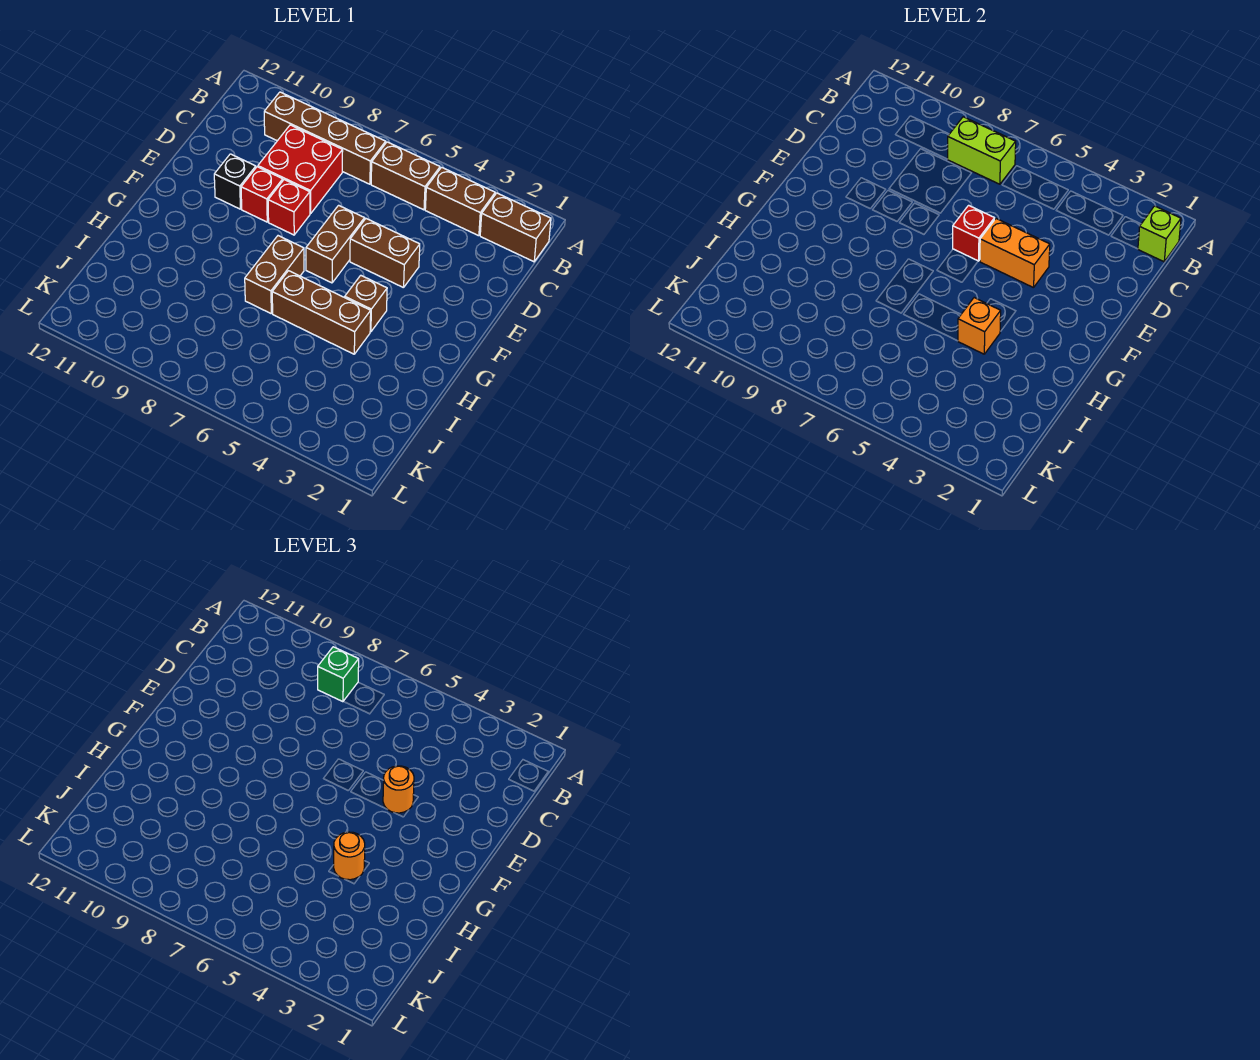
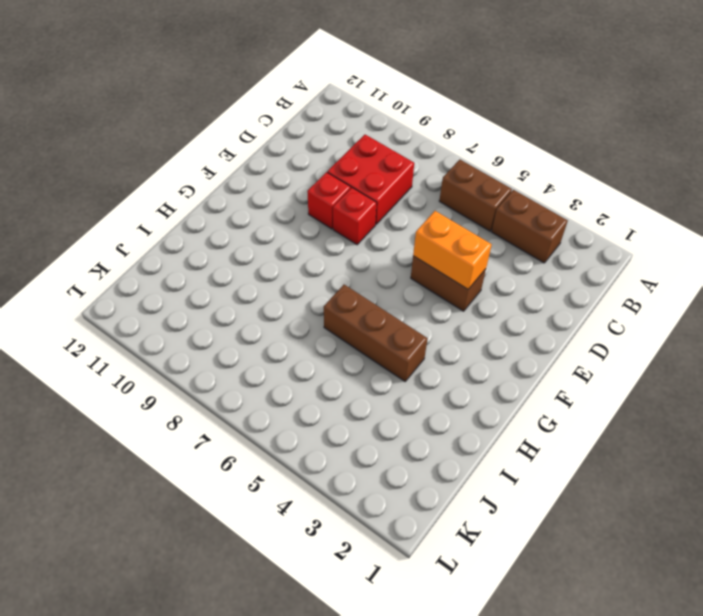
none -> brown brick B1:B2 level 1
none -> brown brick B7:B10 level 1
none -> brown brick E6:F6 level 1

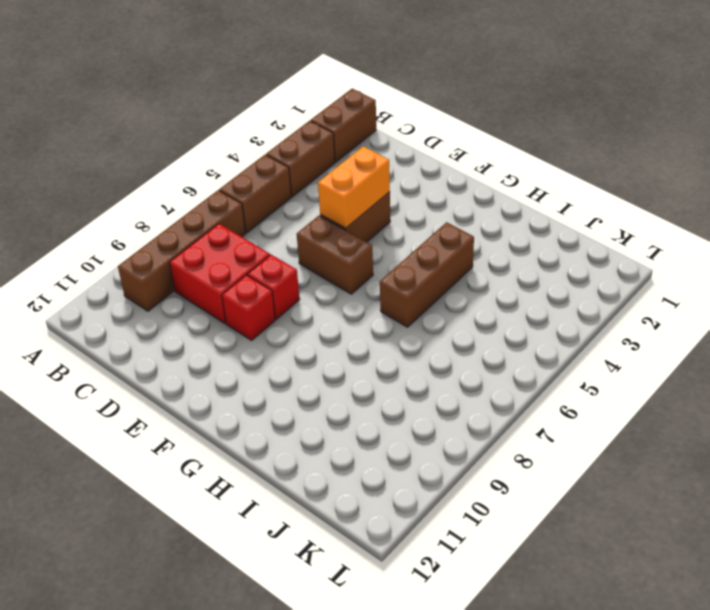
none -> black brick E10 level 1
none -> brown brick G4 level 1
none -> brown brick G7:H7 level 1

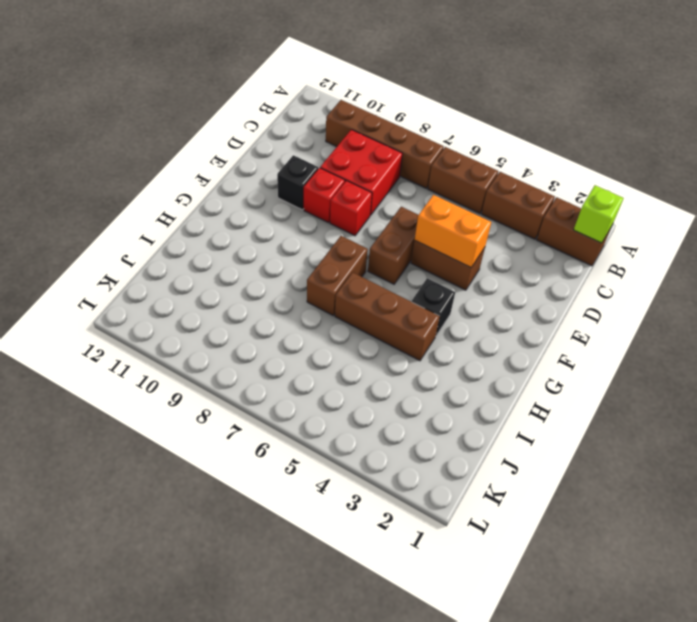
black brick G4 level 1 -> brown brick G4 level 1
none -> lime brick B7:B8 level 2
none -> red brick E6 level 2
none -> orange brick H4 level 2

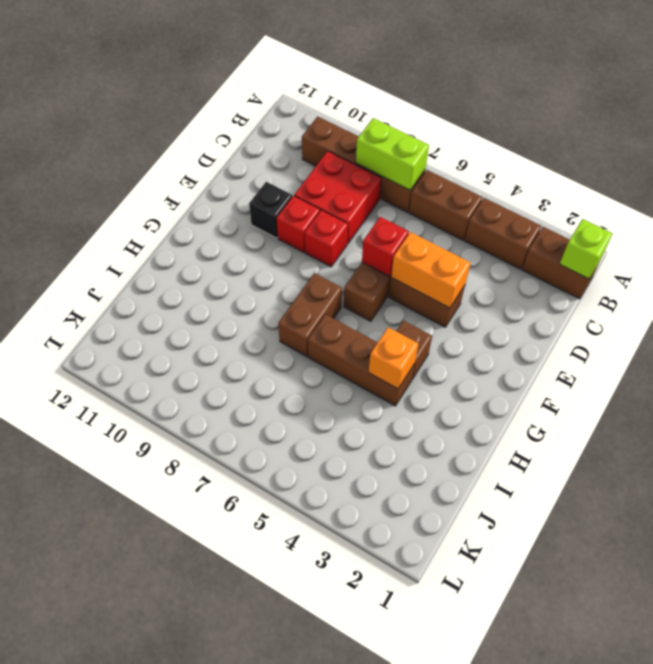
none -> green brick B8 level 3
none -> orange round brick E4 level 3
none -> orange round brick H4 level 3

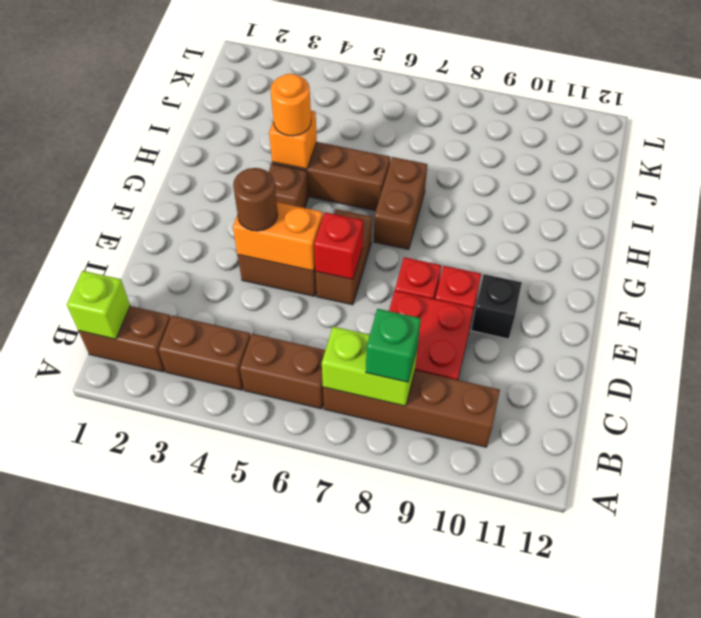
brown round brick E4 level 3 -> orange round brick E4 level 3

